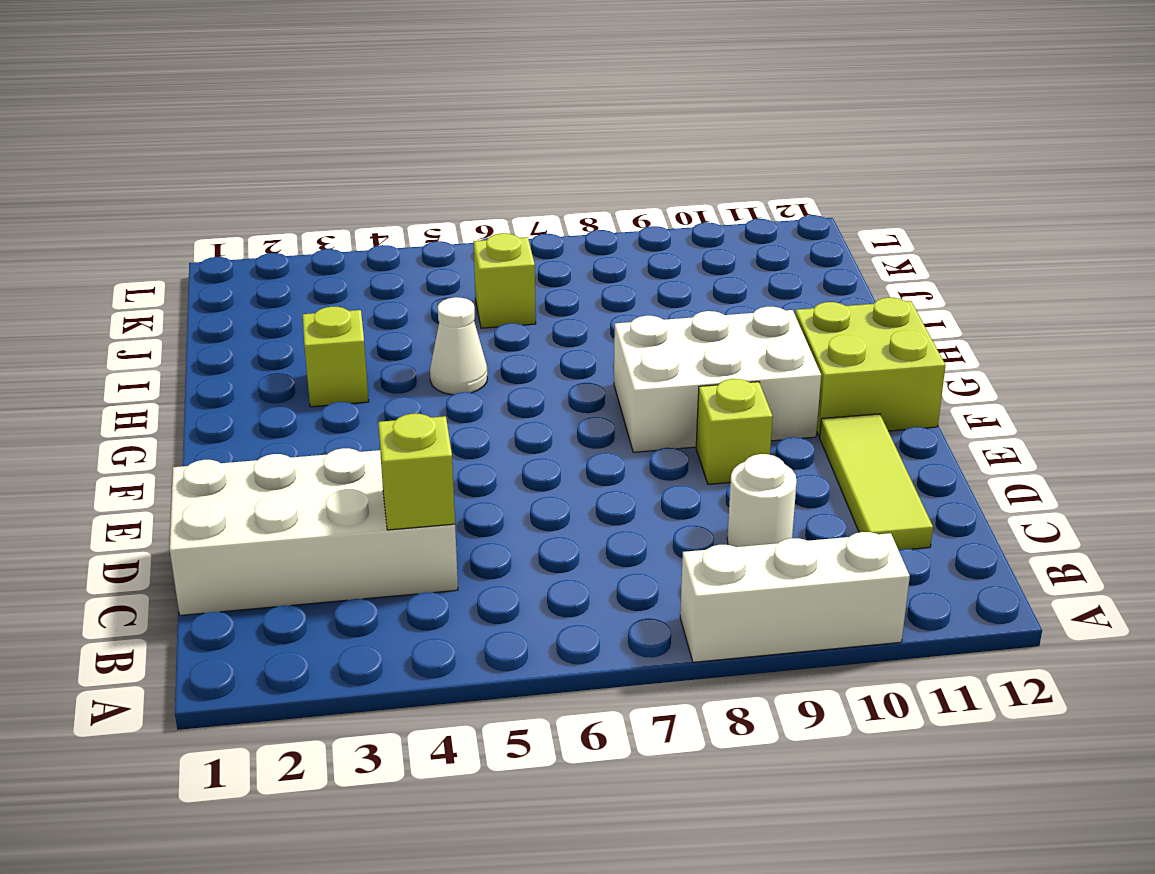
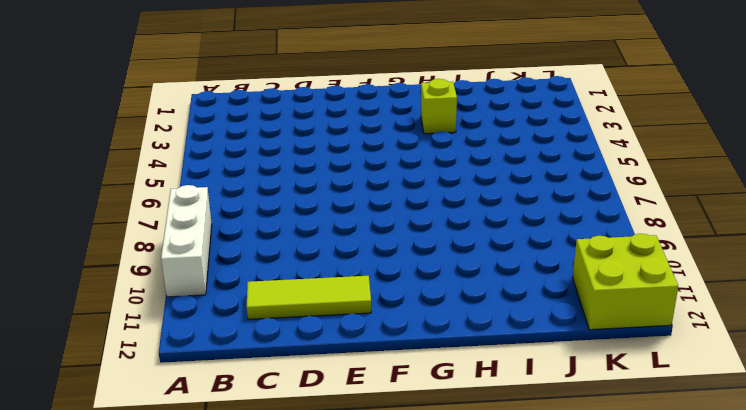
lime brick K11:L12 level 1 -> lime brick F11:G12 level 1
none -> white brick C1:D4 level 1
none -> white round brick C9 level 1

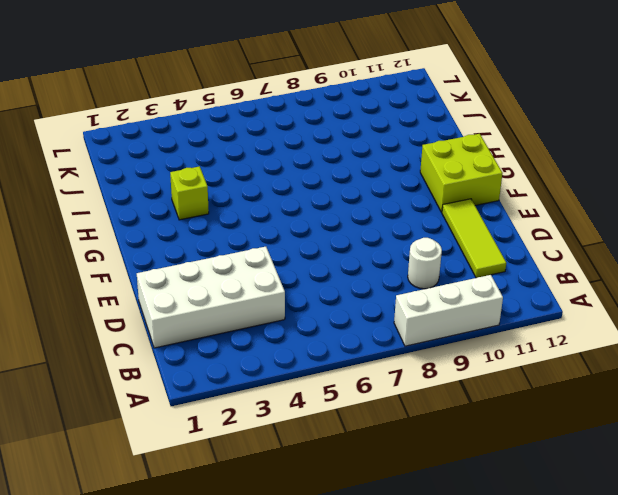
none -> lime brick E9 level 1
none -> white brick F8:G10 level 1

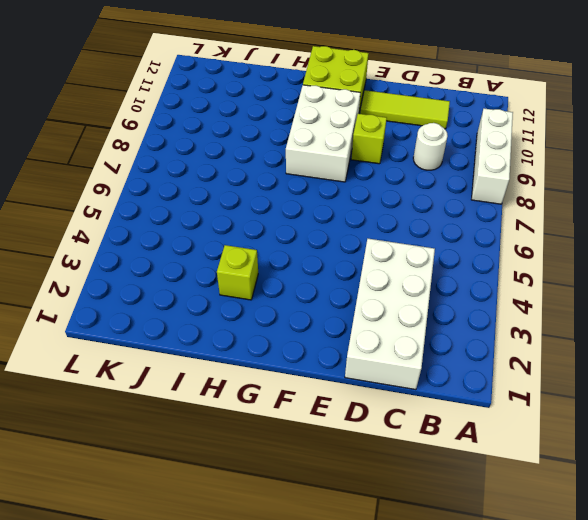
none -> white cone H5 level 1
none -> lime brick J6 level 1

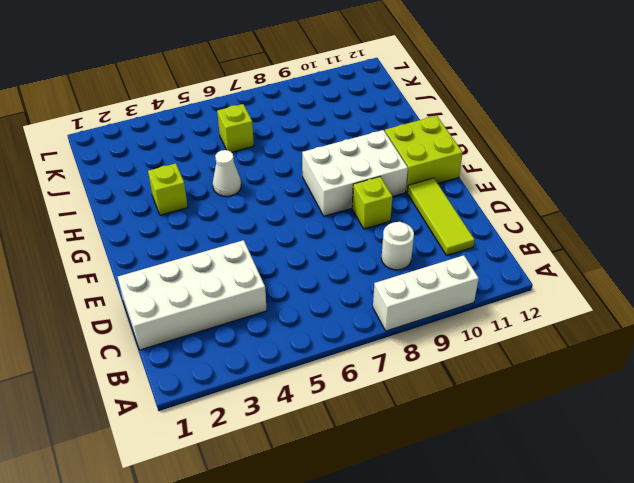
none -> lime brick C4 level 2

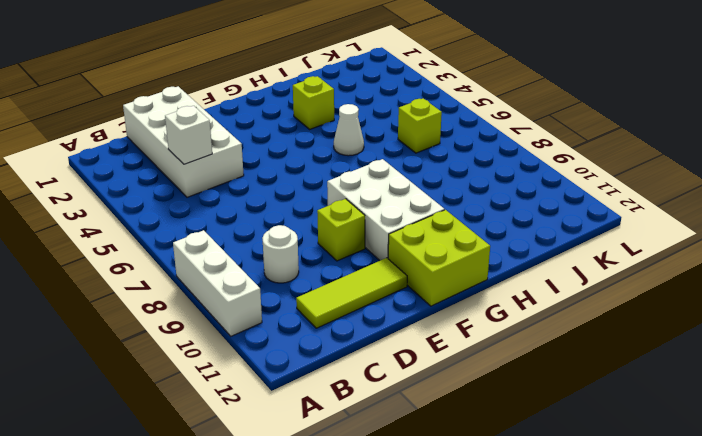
white brick C4 level 2 -> lime brick C4 level 2

